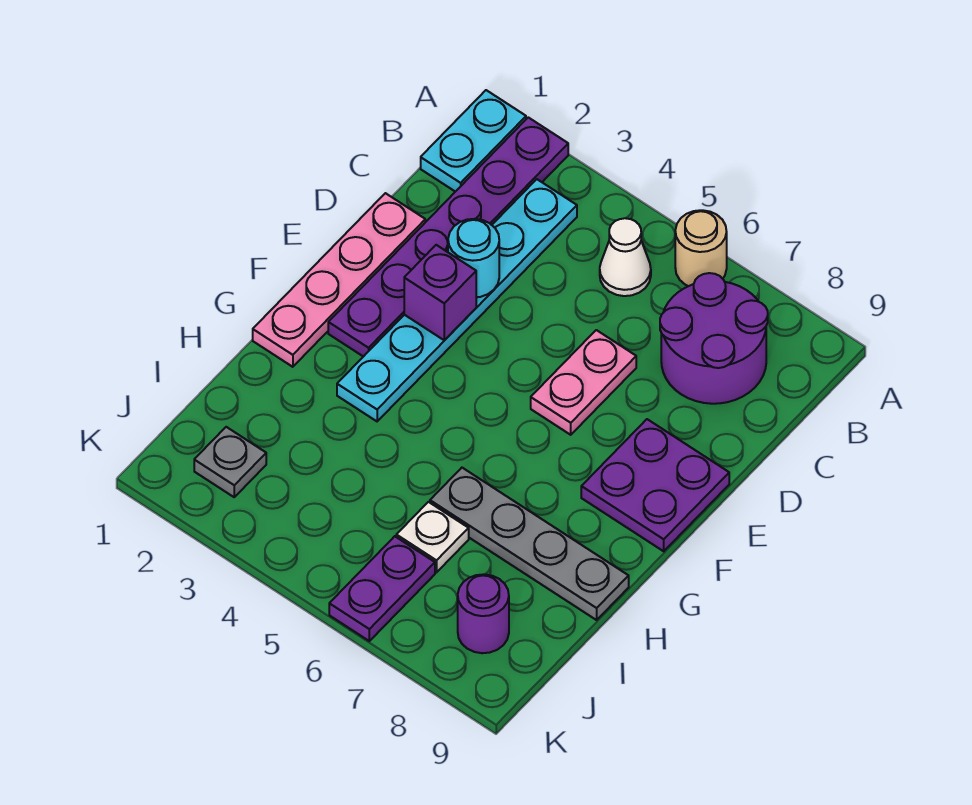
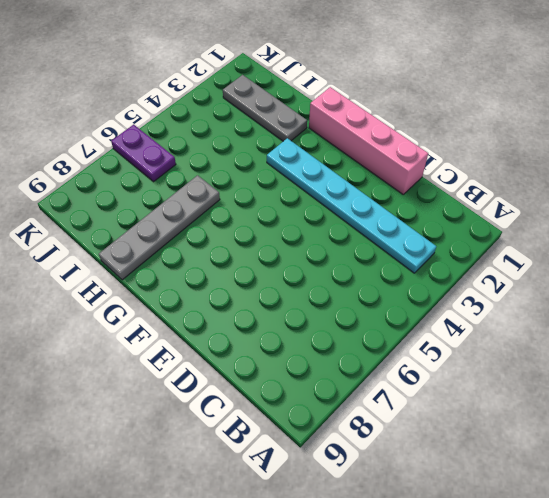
pink brick D1:G1 level 1 -> pink plate D1:G1 level 1
grey plate H2:J2 level 1 -> grey plate J2 level 1
none -> cyan plate A1:B1 level 1
none -> purple plate A2:F2 level 1
none -> tan round brick A6 level 1

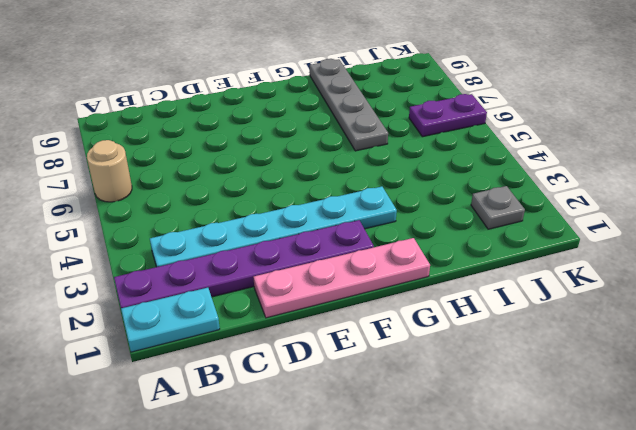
none -> white cone B5 level 1
none -> purple round brick B7:C8 level 1
none -> pink plate D6:E6 level 1

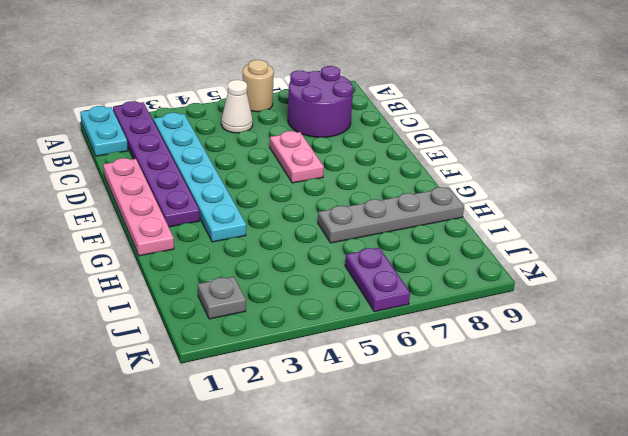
none -> purple plate E8:F9 level 1
none -> white plate I6 level 1
none -> purple round brick J8 level 1

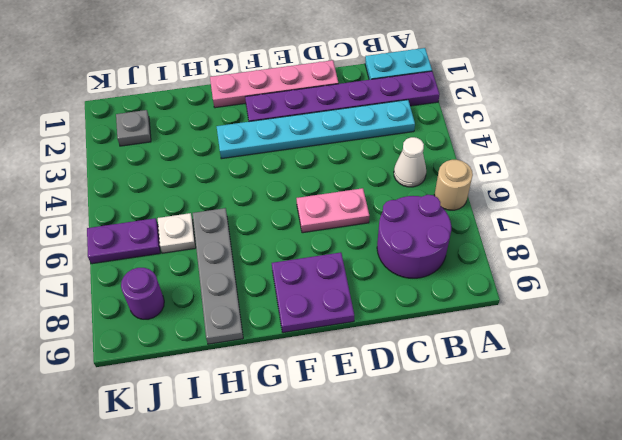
none -> cyan round brick D3 level 2
none -> purple brick E3 level 2

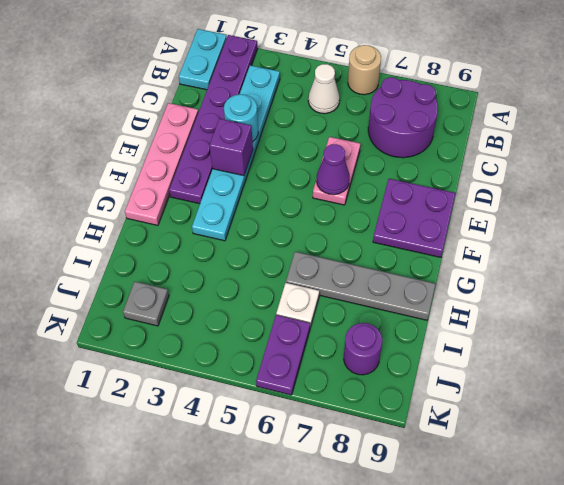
purple cone E6 level 2 -> none

